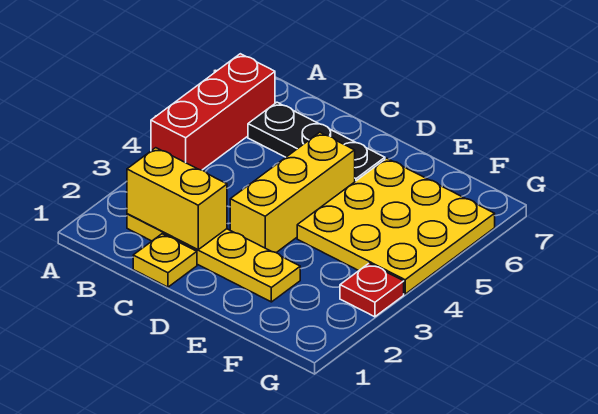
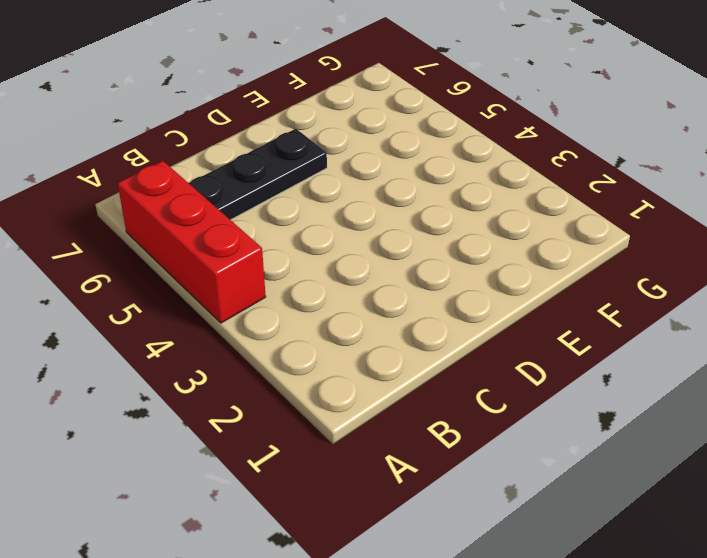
none -> yellow plate B2:E2 level 1
none -> yellow plate C1 level 1

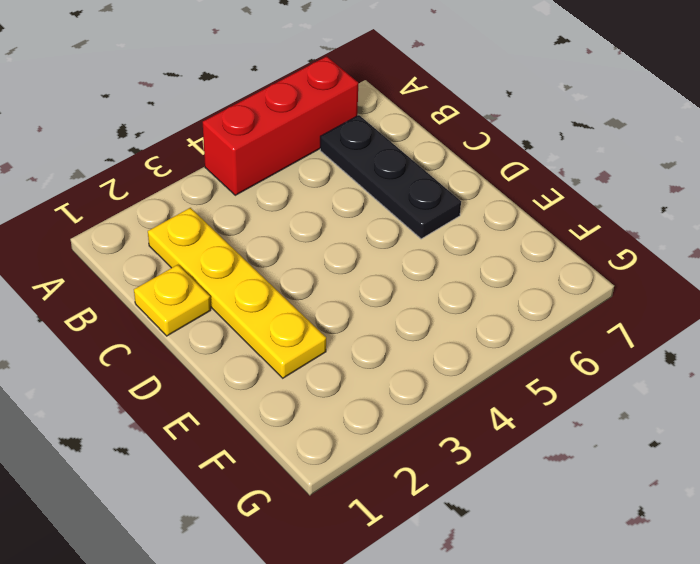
none -> yellow brick D3:D5 level 1
none -> yellow plate E4:G6 level 1

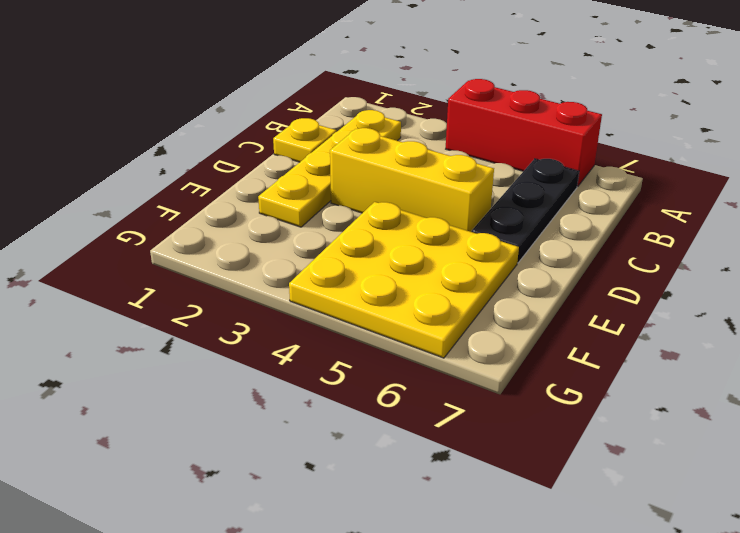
none -> red plate G3 level 1
none -> yellow brick B2:C2 level 2

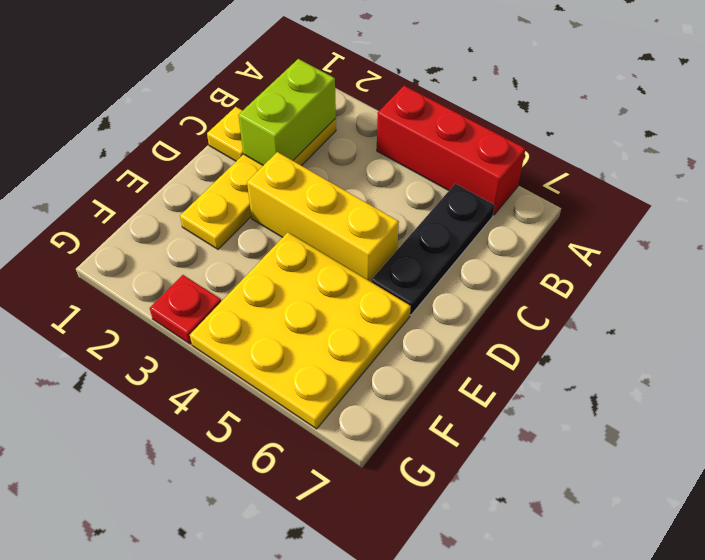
lime brick B2:C2 level 2 -> yellow brick B2:C2 level 2

